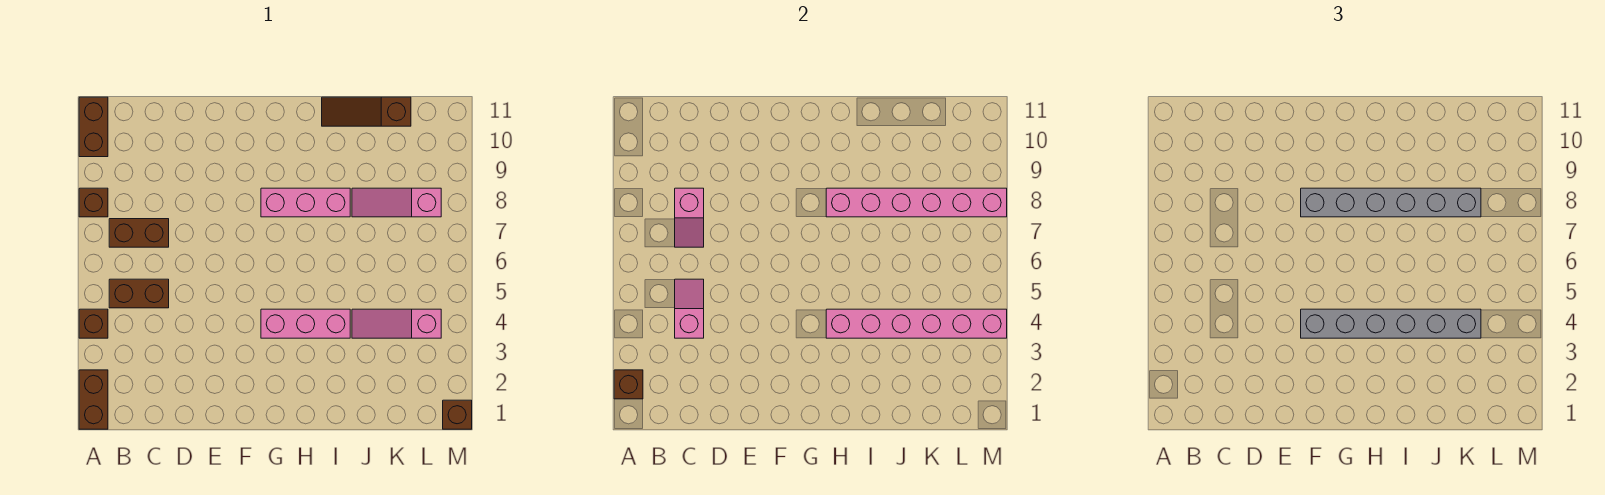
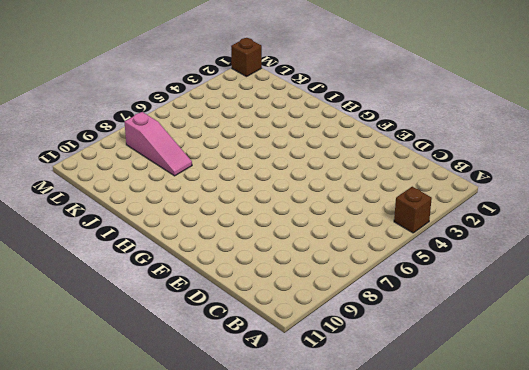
none -> brown brick A1:A2 level 1
none -> brown brick A8 level 1
none -> brown brick A10:A11 level 1

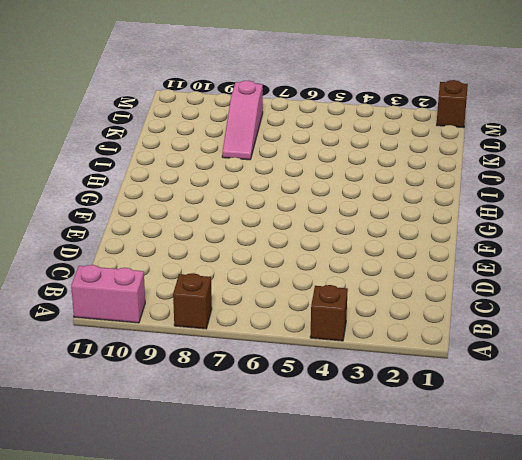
pink brick A10:A11 level 1 -> brown brick A10:A11 level 1
none -> brown brick A1:A2 level 1
none -> brown brick B5:C5 level 1
none -> brown brick B7:C7 level 1

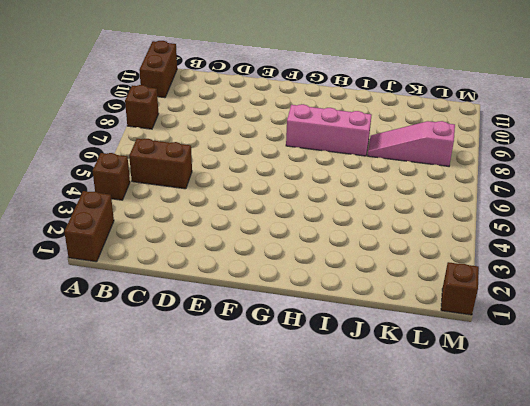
none -> brown brick B7:C7 level 1
none -> pink brick G4:I4 level 1
none -> brown slope I11:K11 level 1 top K

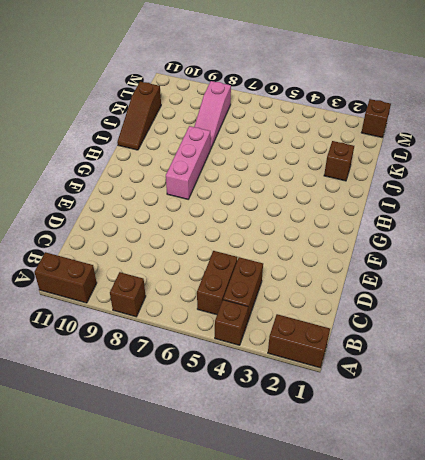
brown brick B4:C4 level 1 -> brown brick B7:C7 level 1
brown brick J2 level 1 -> brown brick A2 level 2
none -> pink brick G4:I4 level 1
none -> pink slope J4:L4 level 1 top L
none -> pink slope C4:C5 level 2 top 4

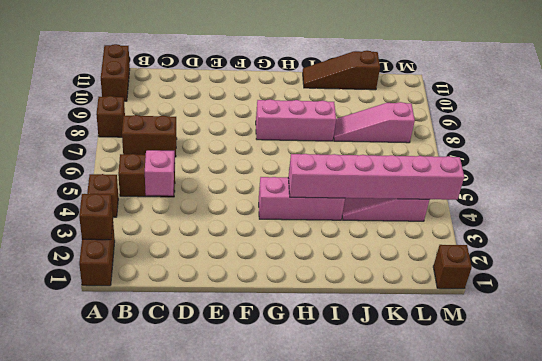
none -> pink slope C7:C8 level 2 top 8
none -> pink brick H8:M8 level 2
none -> grey brick F4:K4 level 3

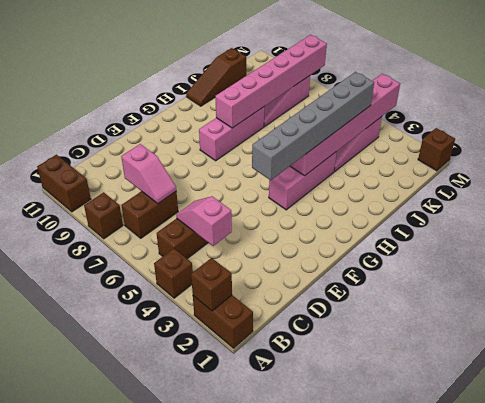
none -> grey brick F8:K8 level 3

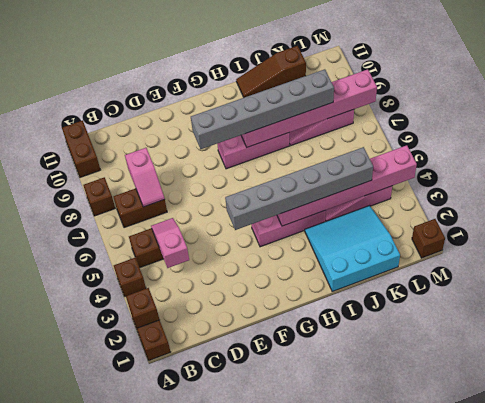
cyan slope I1:K3 level 1 top 1 -> none

